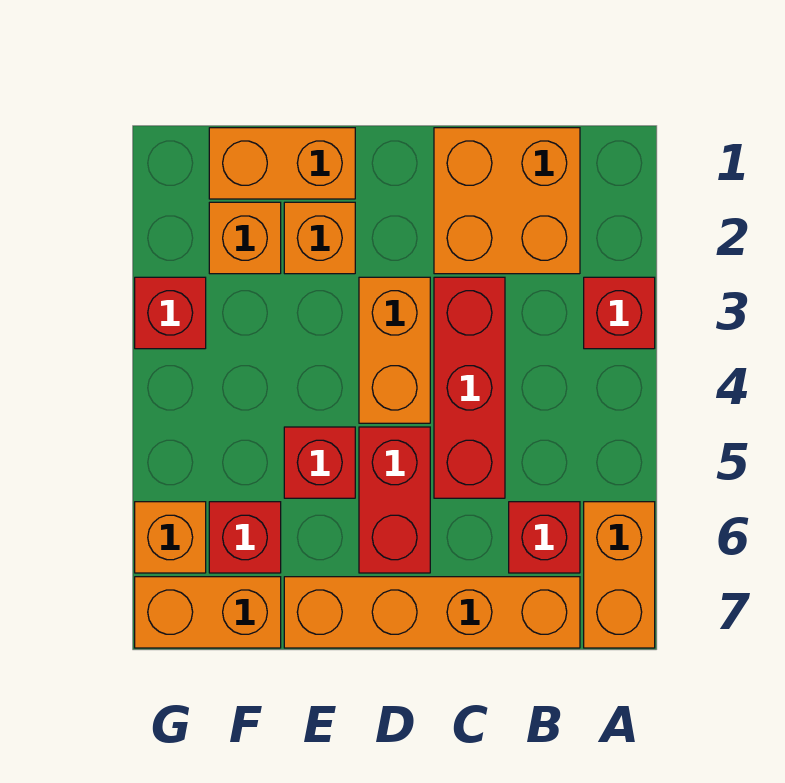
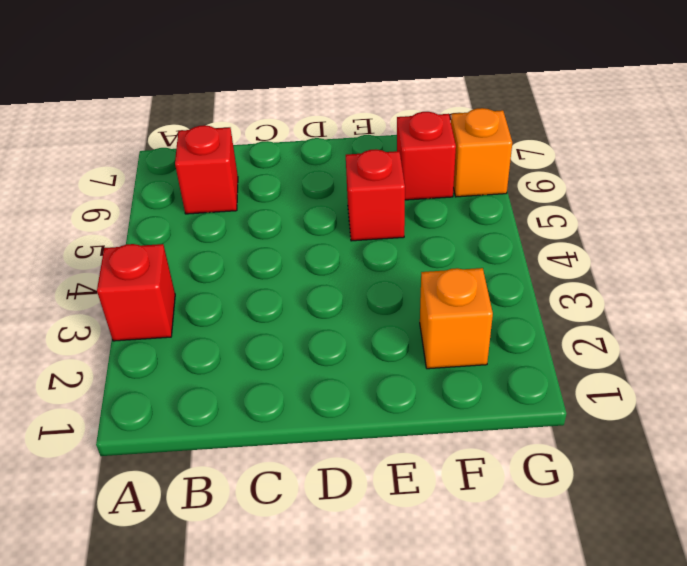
none -> orange brick A6:A7 level 1
none -> orange brick B1:C2 level 1
none -> orange brick B7:E7 level 1

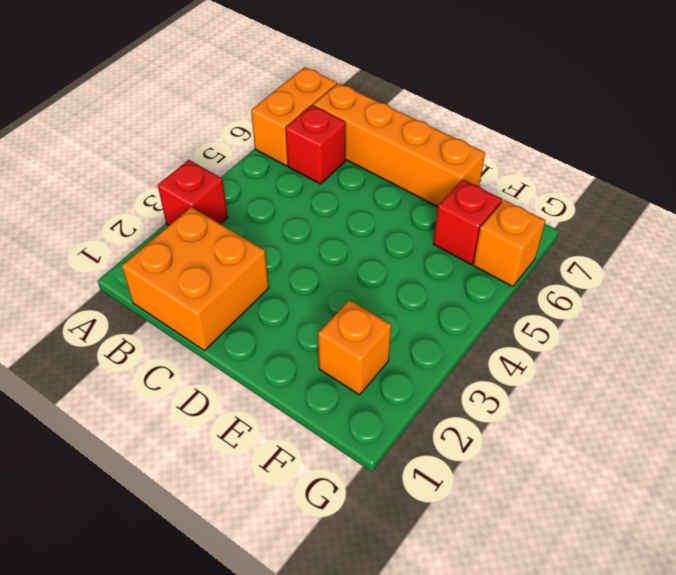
none -> red brick C3:C5 level 1
none -> orange brick D3:D4 level 1
none -> red brick D5:D6 level 1

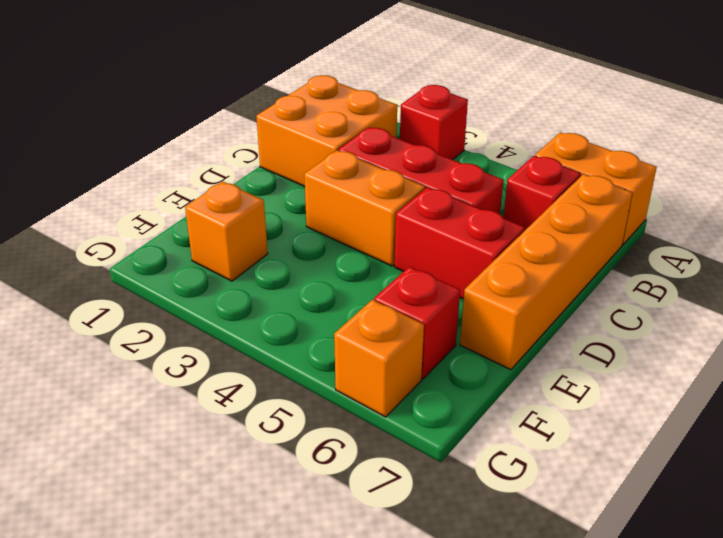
none -> orange brick E1:F1 level 1
none -> orange brick E2 level 1
none -> red brick E5 level 1

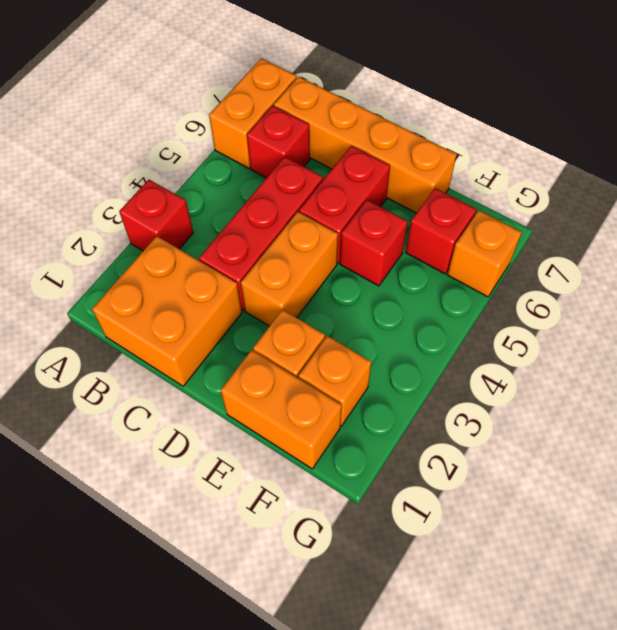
none -> orange brick F7:G7 level 1
none -> red brick G3 level 1

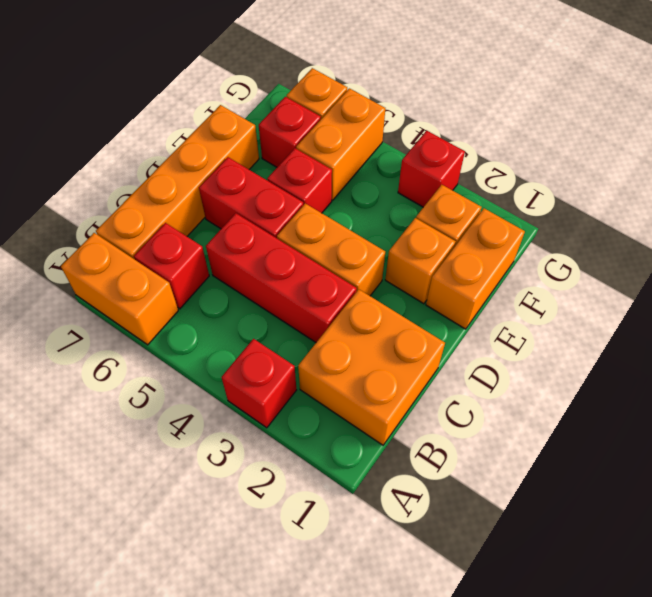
orange brick F5:G5 level 1 -> orange brick F7:G7 level 1

